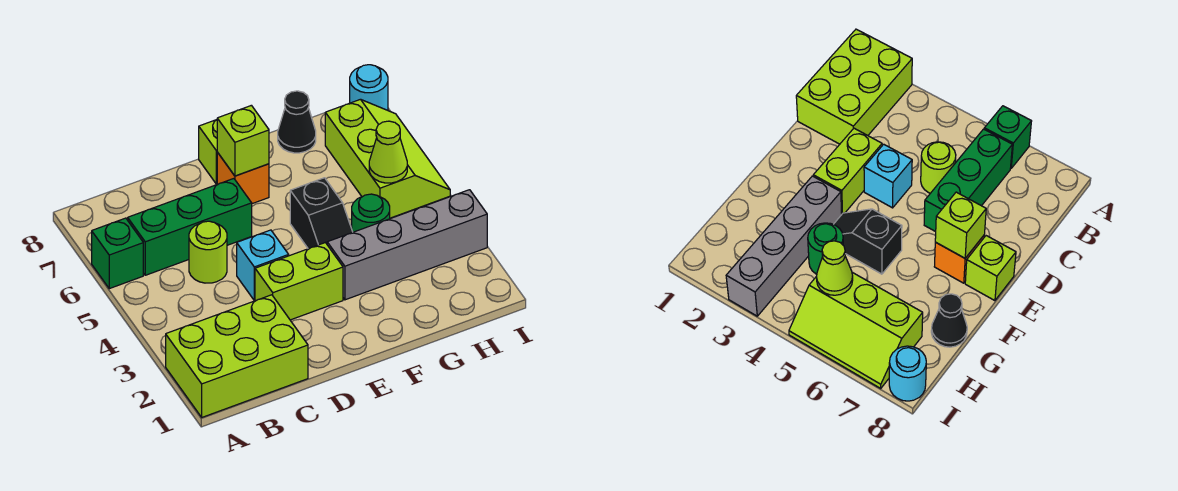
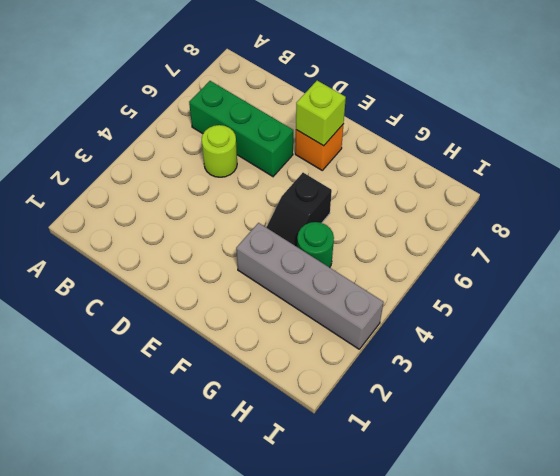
none -> lime brick A1:C2 level 1
none -> green brick A6 level 1
none -> lime brick D3:E3 level 1

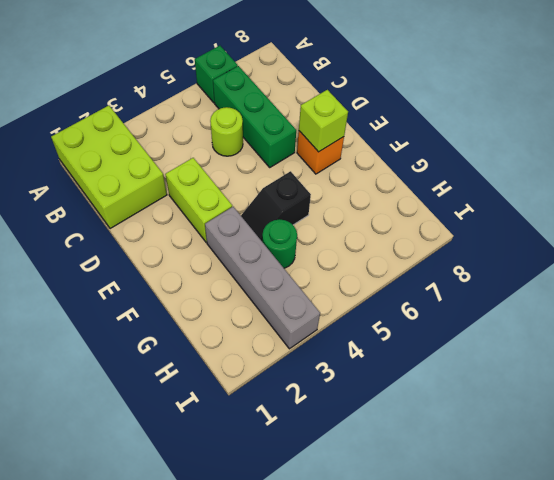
none -> cyan brick D4 level 1
none -> lime brick E8 level 1
none -> black cone G8 level 1

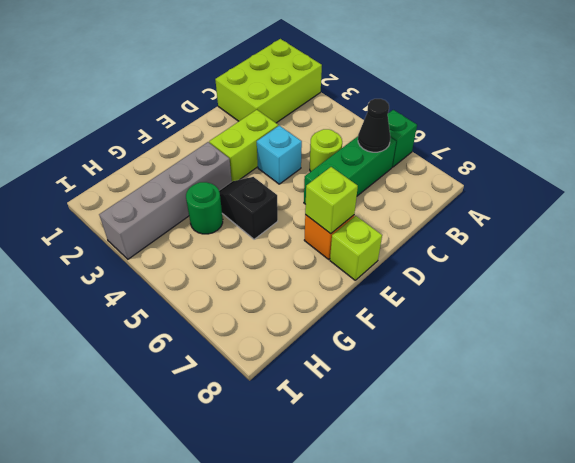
black cone B6 level 2 -> black cone G8 level 1
none -> lime slope H5:I7 level 1 top H
none -> cyan round brick I8 level 1
none -> lime cone H5 level 2

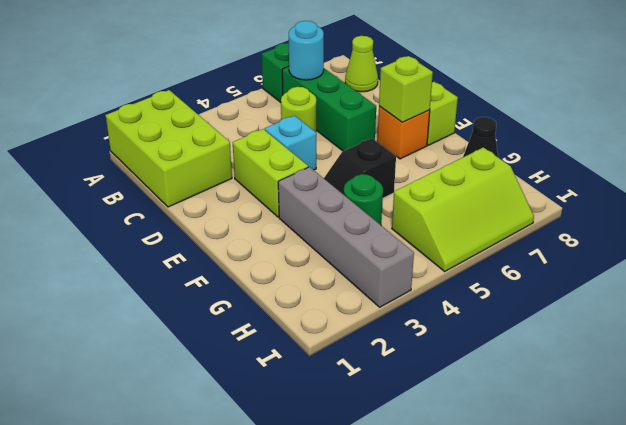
cyan round brick B6 level 2 -> cyan round brick I8 level 1
lime cone B8 level 1 -> lime cone H5 level 2

